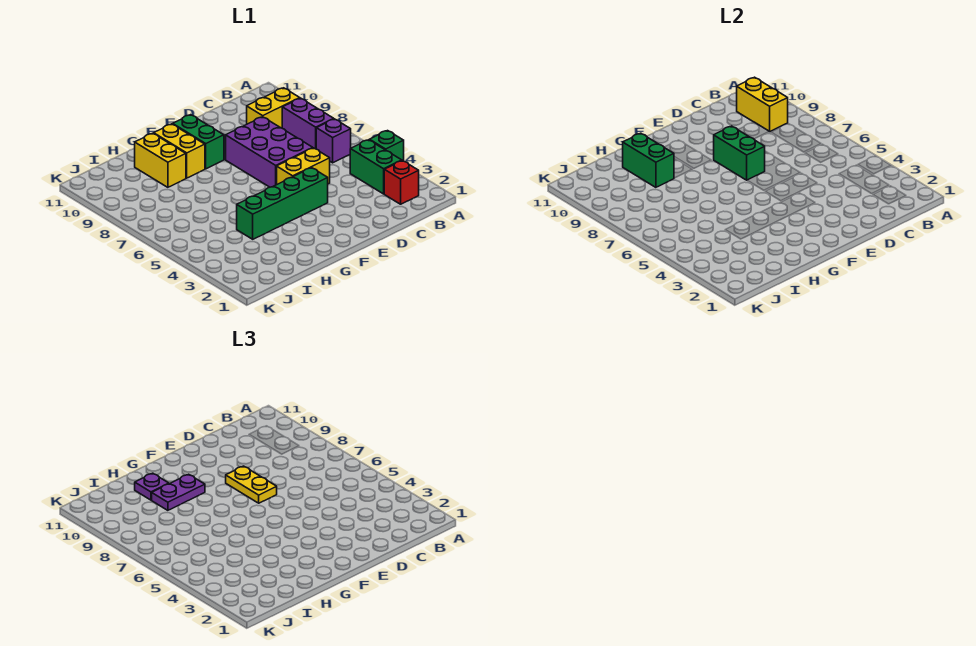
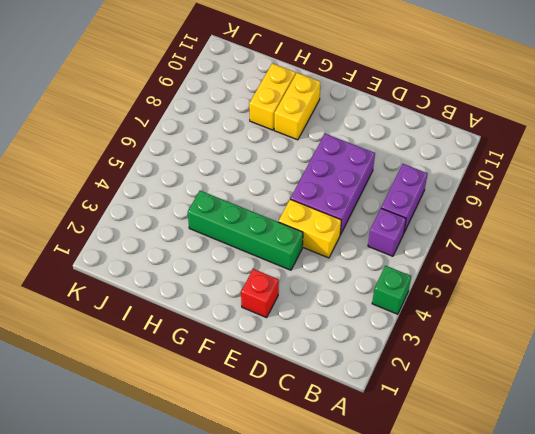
red brick E2 level 1 -> red brick B2 level 1
none -> green brick B3:B4 level 1
none -> yellow brick B9:C9 level 1
none -> green brick F9:F10 level 1

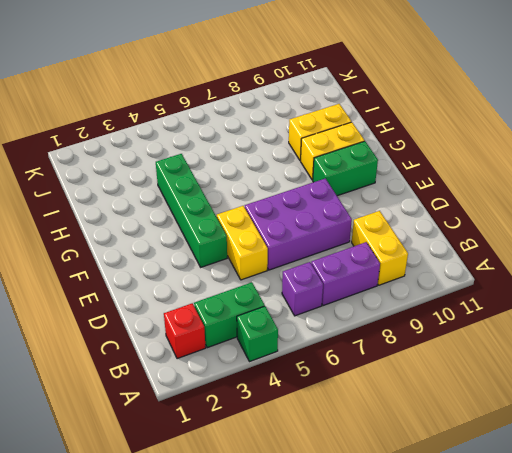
none -> yellow brick B9:B10 level 2
none -> green brick E7:E8 level 2
none -> green brick H9:H10 level 2

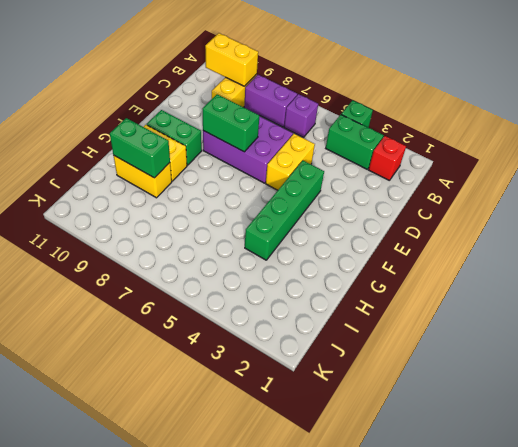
none -> yellow plate E7:E8 level 3
none -> purple plate G9:H9 level 3
none -> purple plate H10 level 3

